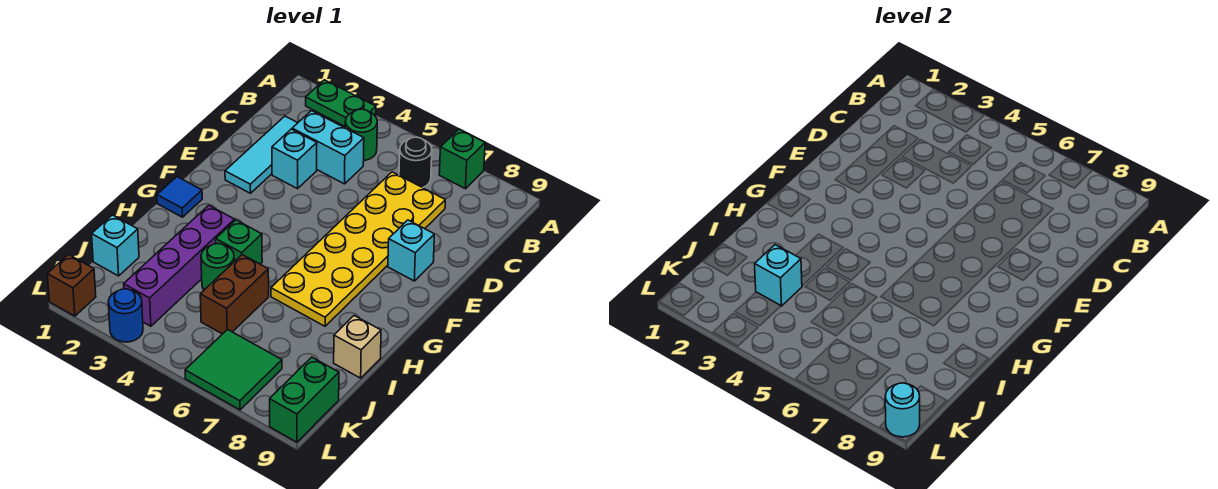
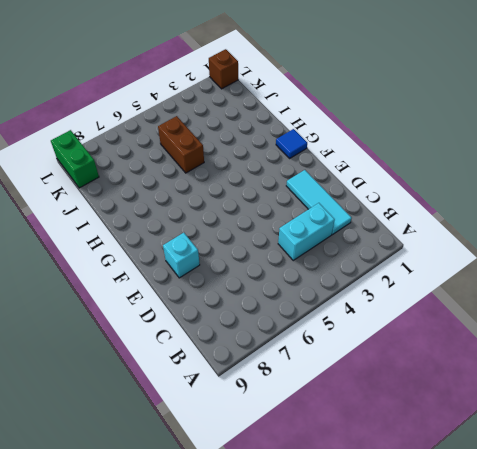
none -> green plate A2:A3 level 1
none -> green brick A7 level 1
none -> green round brick B4 level 1

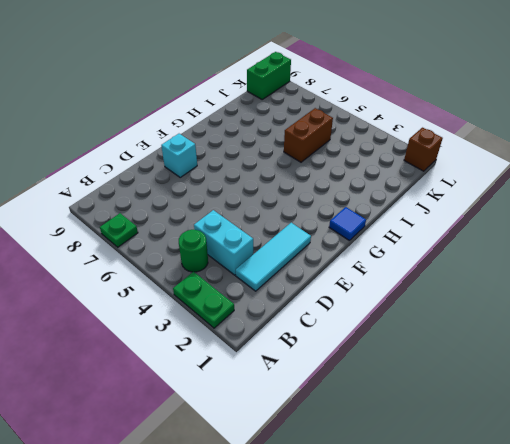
green plate A7 level 1 -> green brick A7 level 1
none -> black round brick B6 level 1
none -> yellow plate C6:H7 level 1
none -> cyan brick D3 level 1

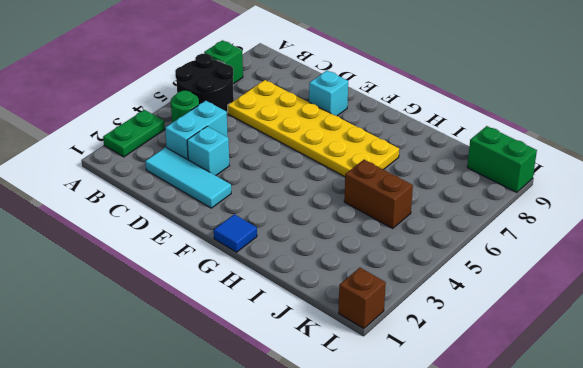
black round brick A5:B6 level 1 -> black round brick B6 level 1
none -> purple brick H3:K3 level 1
none -> green brick H4 level 1
none -> green round brick I4 level 1

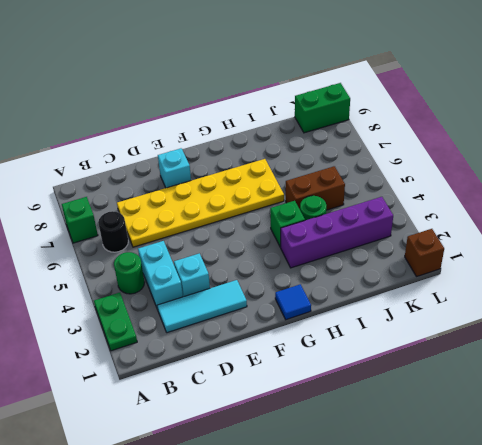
none -> tan brick I9 level 1
none -> cyan brick J1 level 1
none -> green tile K6:L7 level 1

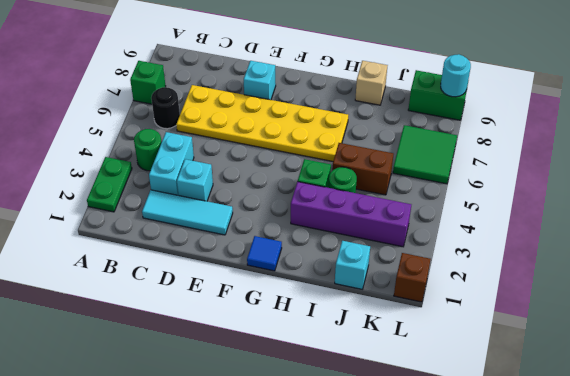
none -> blue round brick L3 level 1
none -> cyan brick J3 level 2

